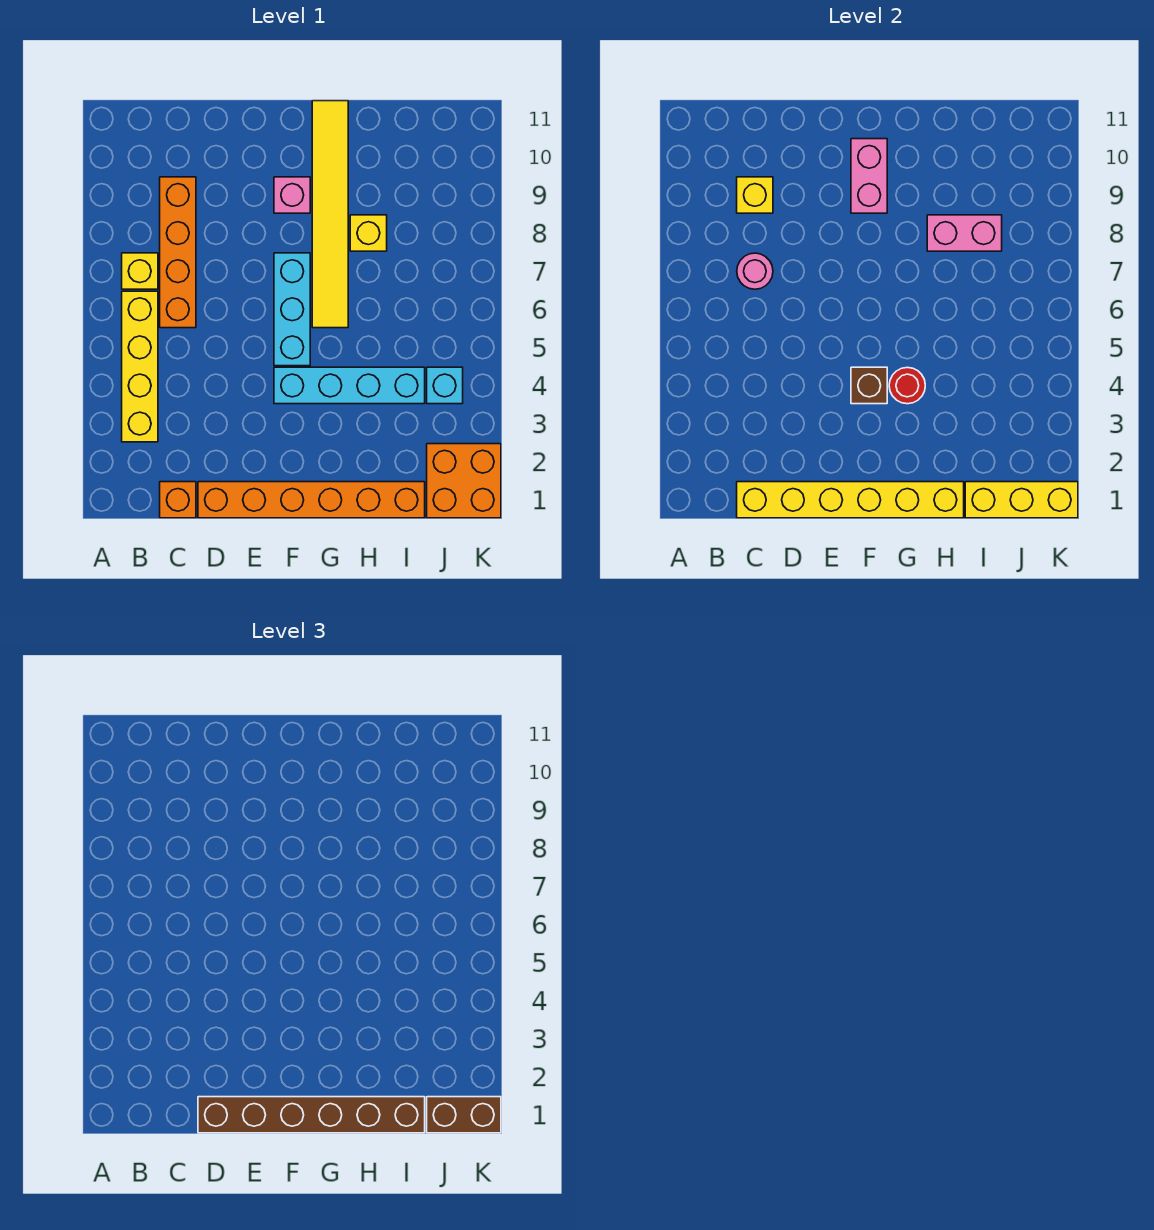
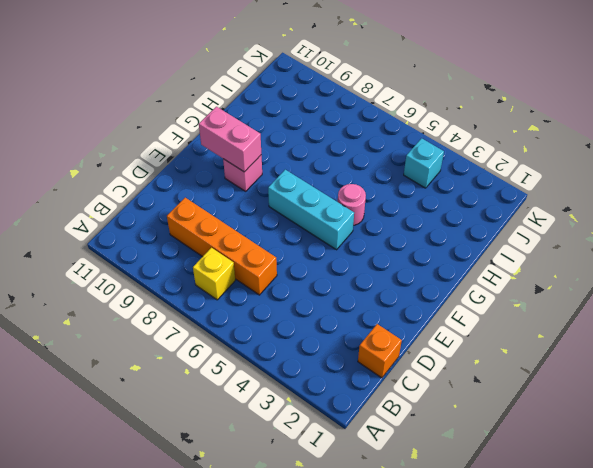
pink round brick G5 level 1 -> pink round brick C7 level 2
none -> yellow brick B3:B6 level 1
none -> orange brick D1:I1 level 1
none -> cyan brick F4:I4 level 1

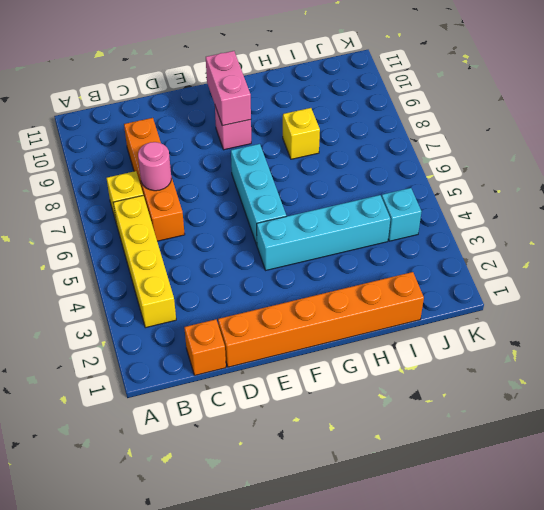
none -> yellow tile G6:G11 level 1
none -> orange brick J1:K2 level 1
none -> yellow brick C1:H1 level 2

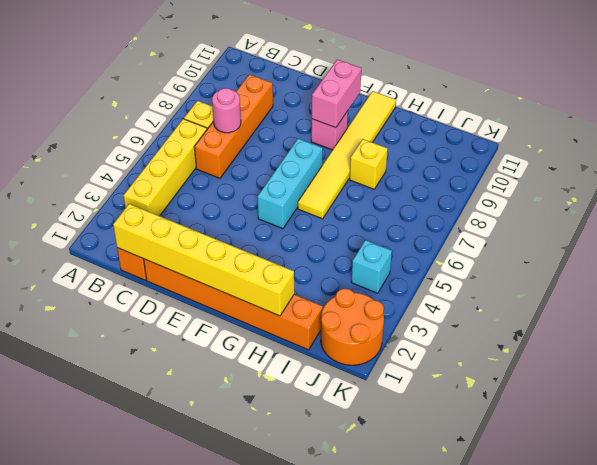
orange round brick J1:K2 level 1 -> orange brick J1:K2 level 1
none -> cyan brick F4:I4 level 1
none -> yellow brick C9 level 2
none -> brown brick F4 level 2

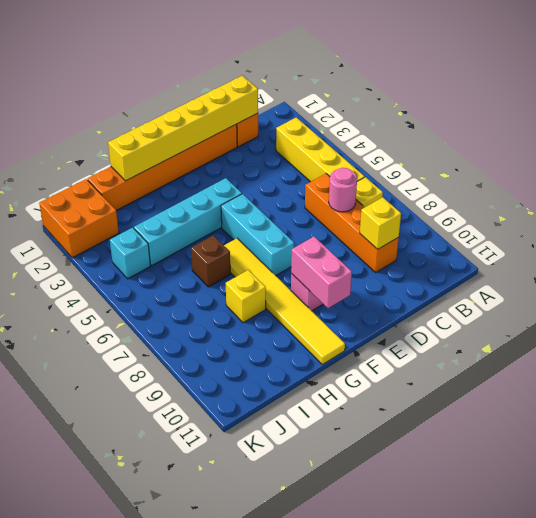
brown brick H6 level 1 -> brown brick F4 level 2
none -> red round brick G4 level 2
none -> pink brick H8:I8 level 2
none -> yellow brick I1:K1 level 2

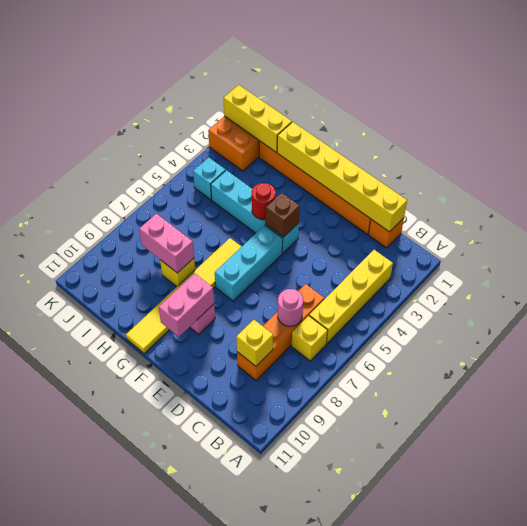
none -> brown brick D1:I1 level 3
none -> brown brick J1:K1 level 3

